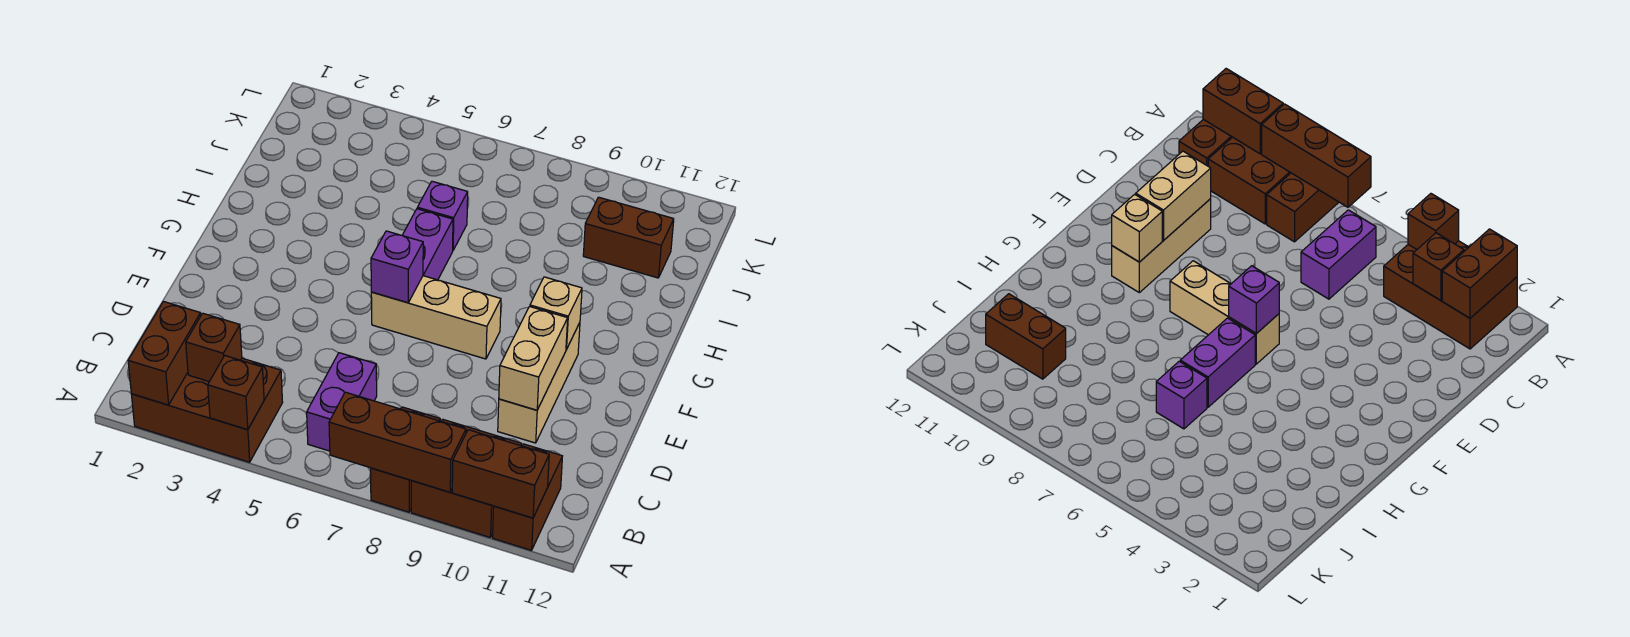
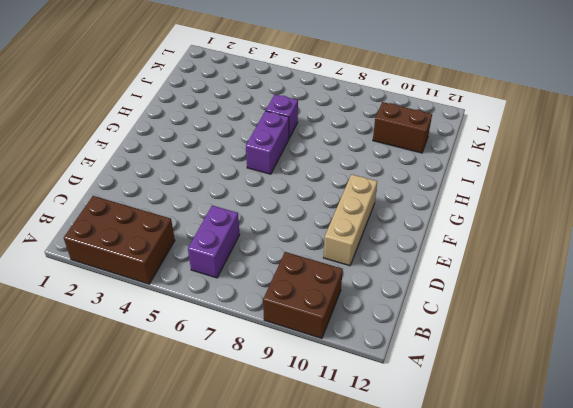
none -> brown brick A8:B8 level 1
none -> brown brick A11:B11 level 1
none -> tan brick F6:F8 level 1

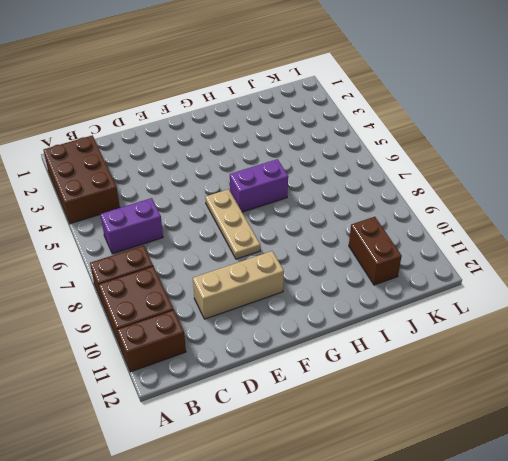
tan plate F6:F8 level 1 -> tan brick F6:F8 level 1
none -> purple brick I6 level 1
none -> brown brick A2:B2 level 2
none -> brown brick A4 level 2

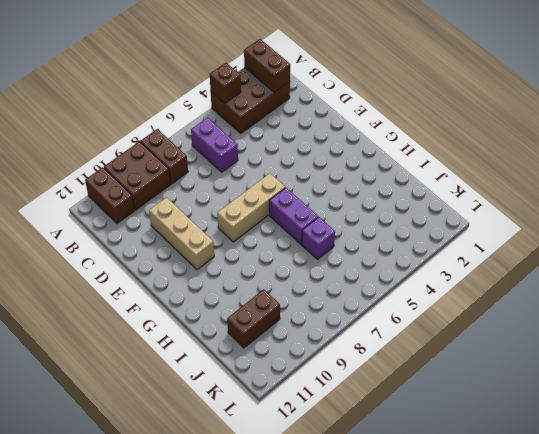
none -> brown brick A7:A9 level 2
none -> brown brick A10:A11 level 2
none -> brown brick B3 level 2

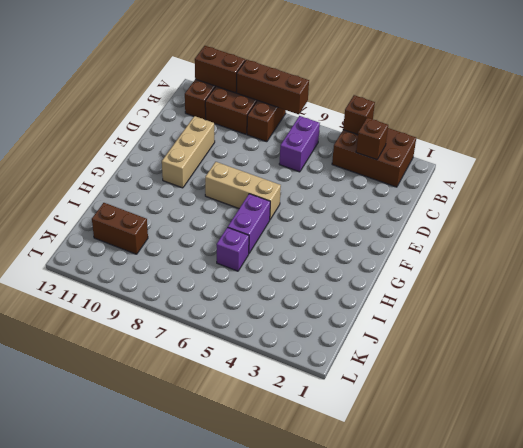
none -> brown brick A2:B2 level 2
none -> tan brick D10:E10 level 2
none -> purple brick F6 level 2

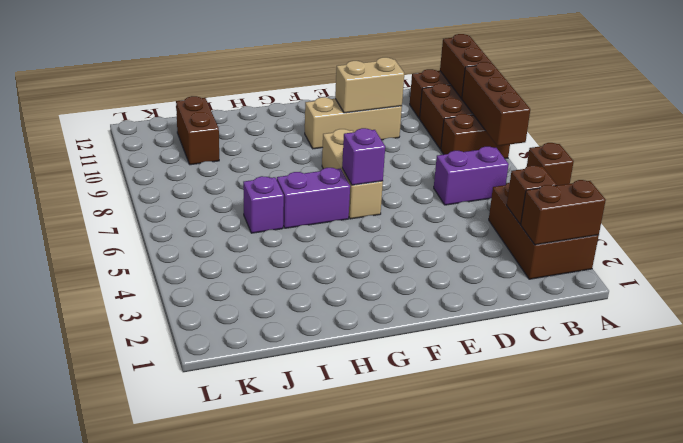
none -> tan brick F10 level 2

